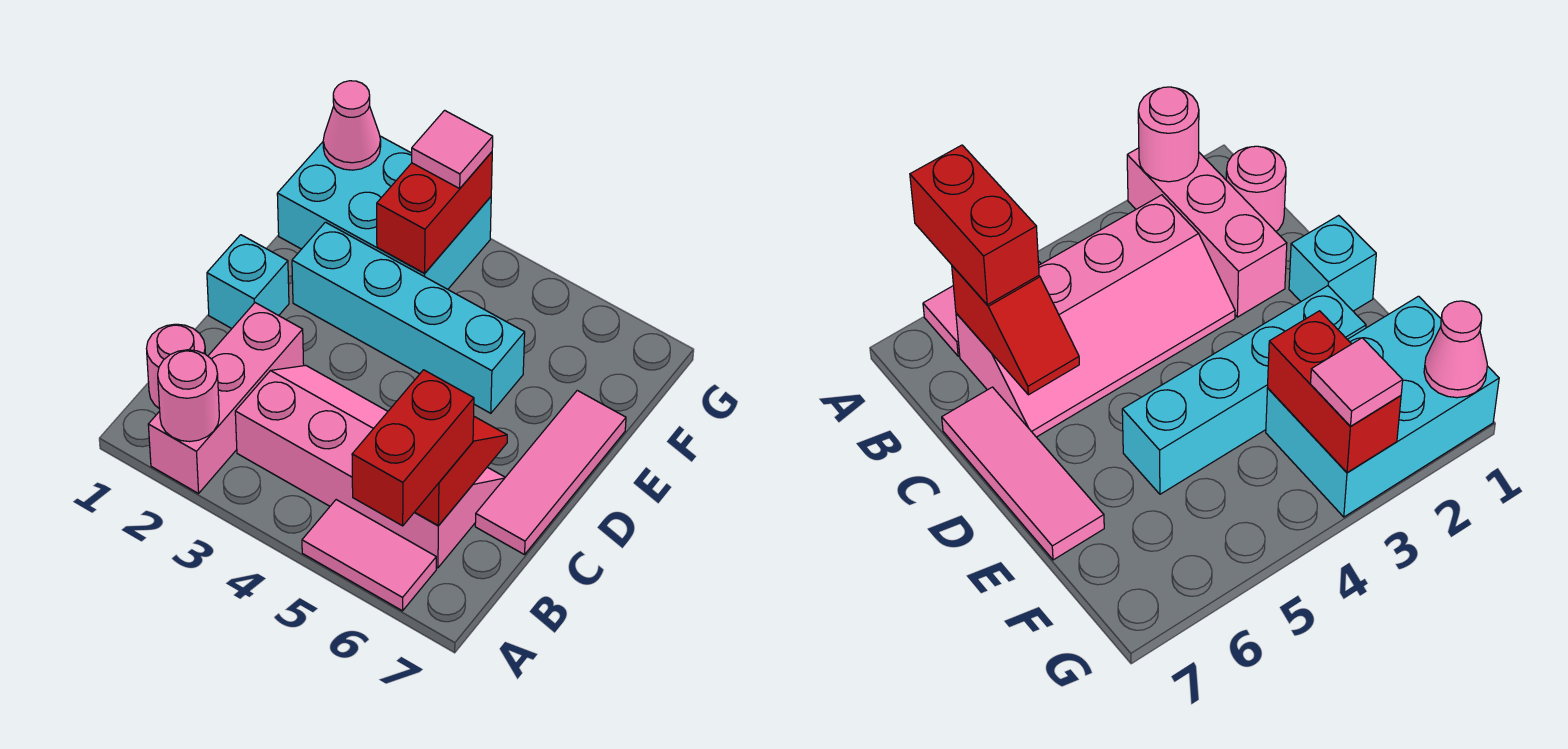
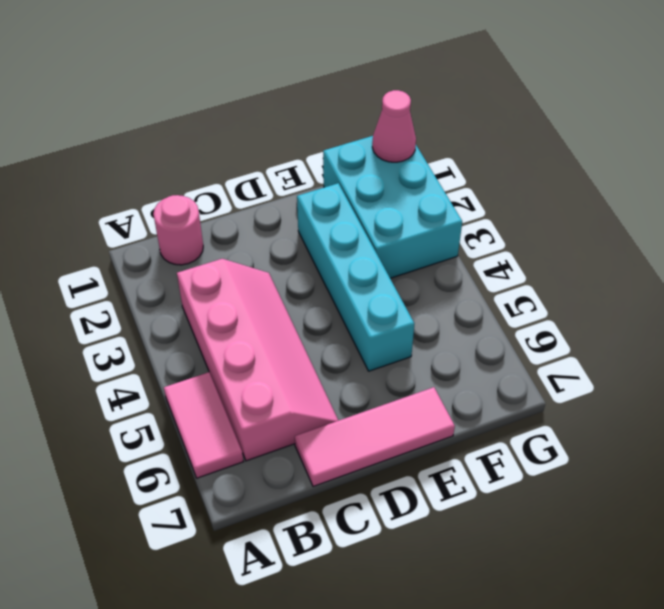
none -> pink brick A2:C2 level 1
none -> cyan brick D1 level 1
none -> pink round brick A2 level 2

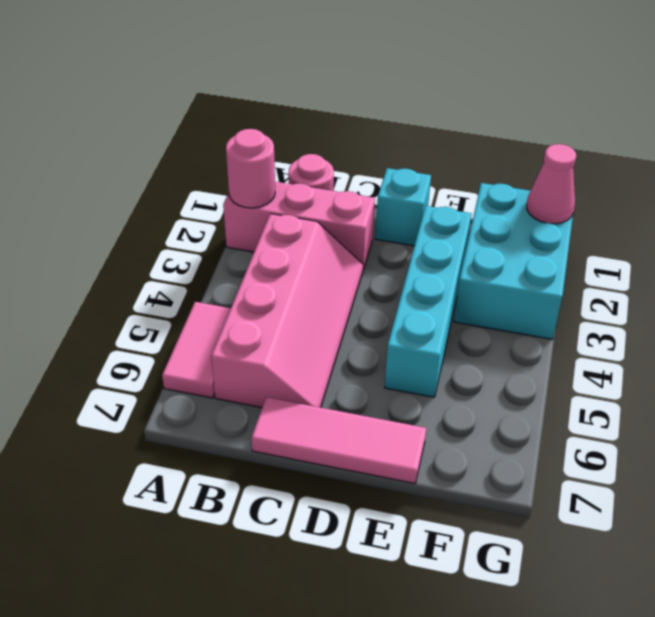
none -> red slope B6:C6 level 2 top B
none -> red brick F3:G3 level 2
none -> red brick A6:B6 level 3

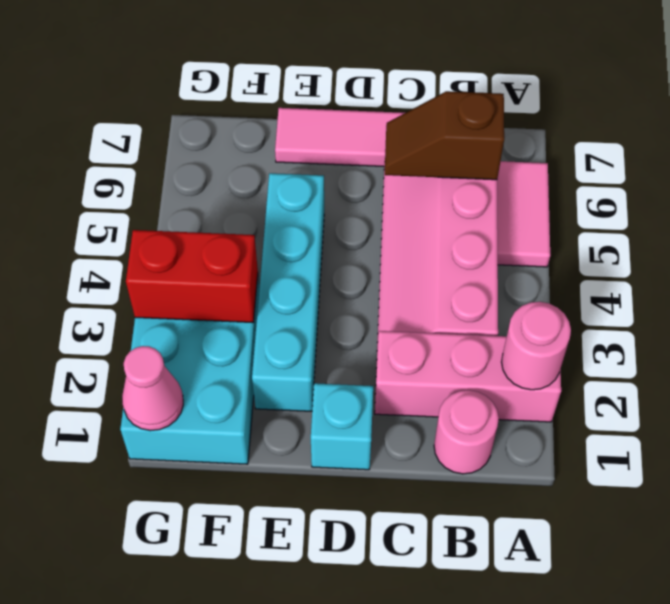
brown slope B6:C6 level 2 top B -> red slope B6:C6 level 2 top B
none -> red brick A6:B6 level 3
none -> pink tile G3 level 3

